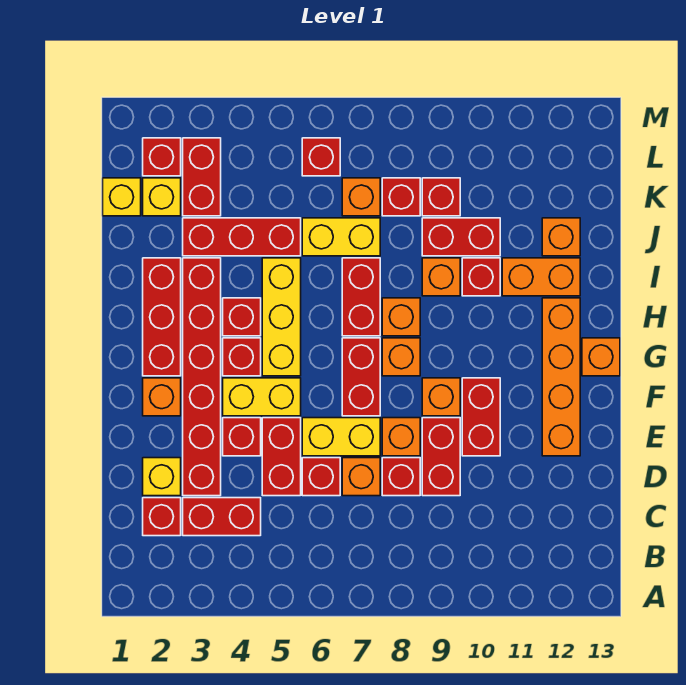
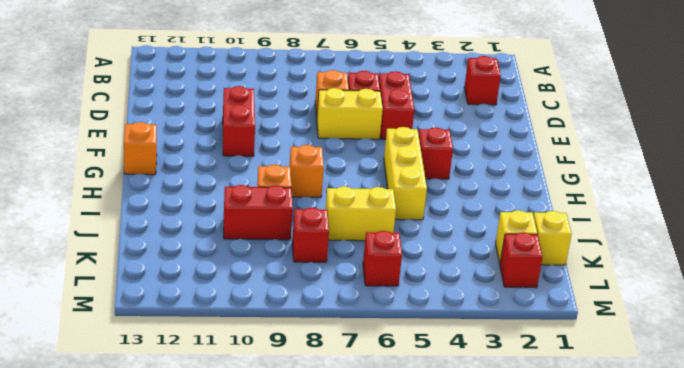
none -> red brick C3:C4 level 1
none -> yellow brick D2 level 1
none -> red brick D3:I3 level 1
none -> red brick D8 level 1

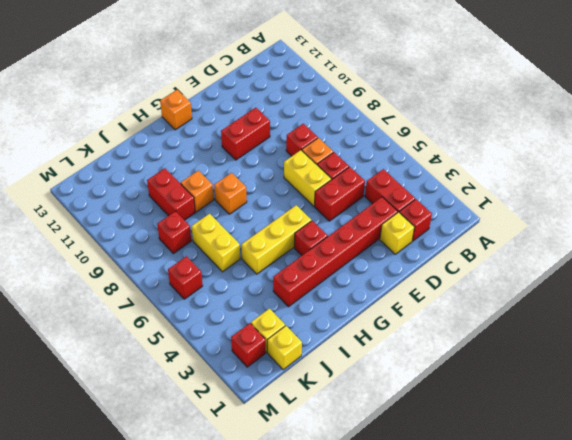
none -> red brick D9:E9 level 1
none -> red brick E4 level 1
none -> orange brick E8 level 1
none -> orange brick E12:H12 level 1

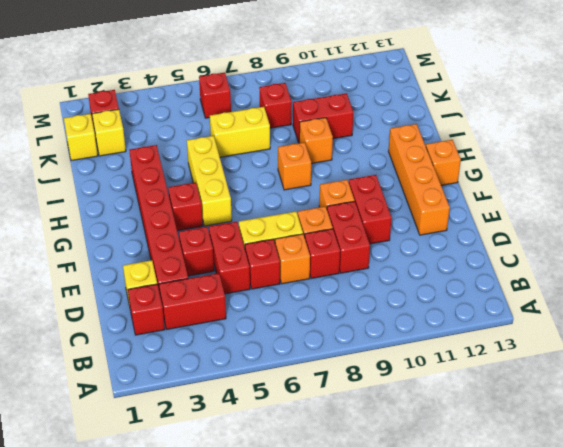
none -> orange brick F2 level 1
none -> yellow brick F4:F5 level 1
none -> red brick F7:G7 level 1
none -> red brick G2:I2 level 1

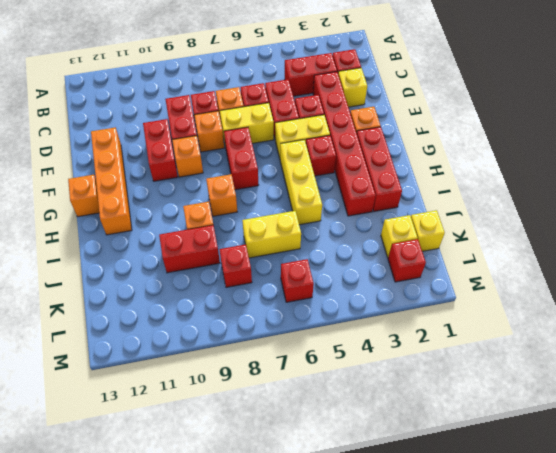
none -> orange brick G8 level 1
none -> red brick H4 level 1
none -> red brick H7:I7 level 1
none -> red brick I10 level 1

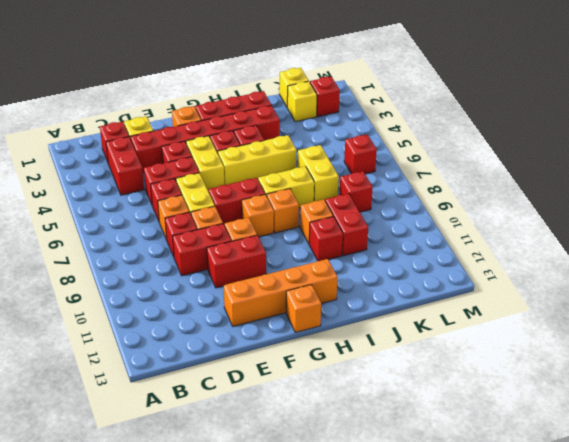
yellow brick H7:I7 level 1 -> red brick H7:I7 level 1
none -> orange brick I11:I12 level 1
none -> red brick J3:J5 level 1
none -> orange brick J12 level 1
none -> red brick K3:L3 level 1

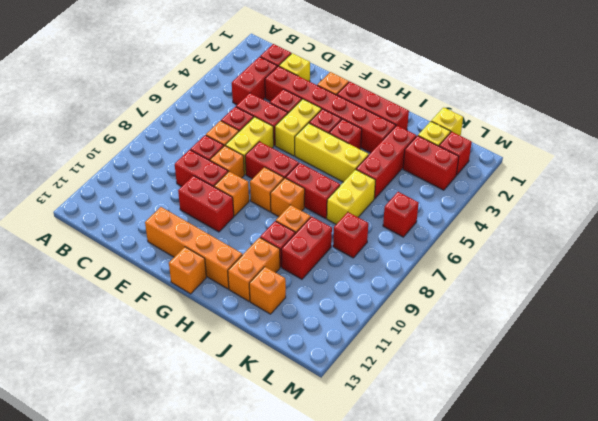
none -> orange brick K7 level 1
none -> red brick K9 level 1

